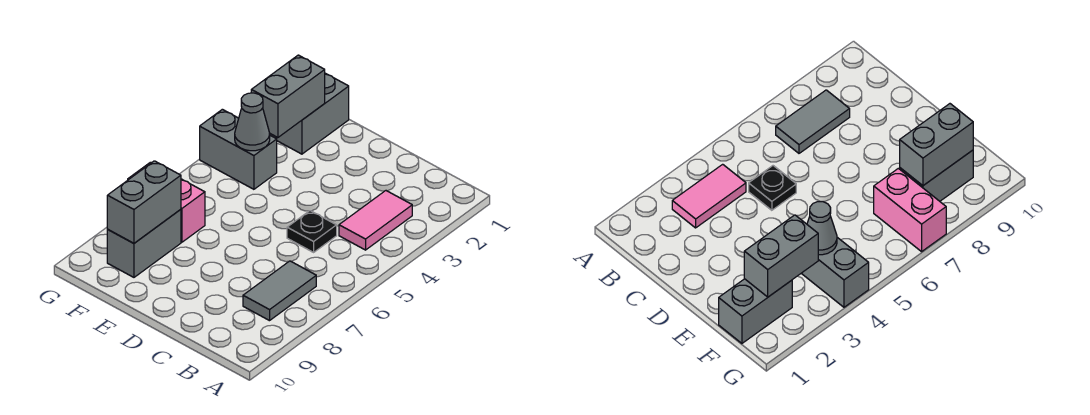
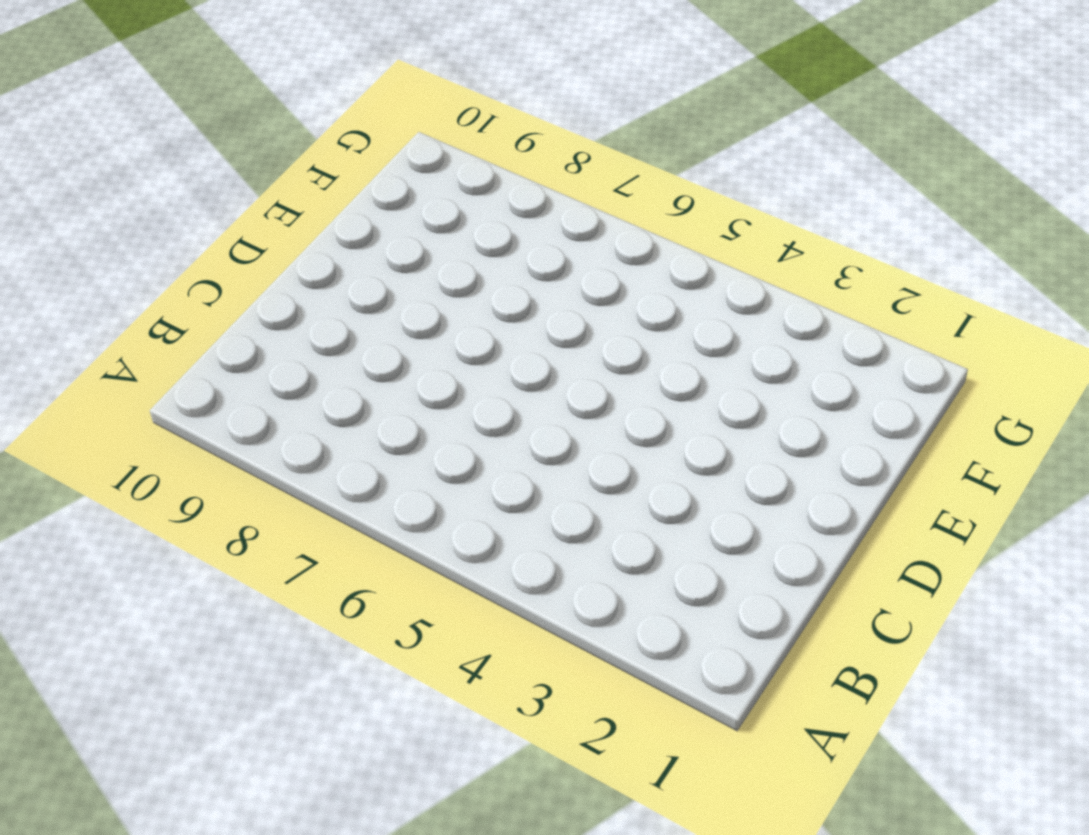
none -> pink tile B3:B4 level 1
none -> grey tile B7:B8 level 1

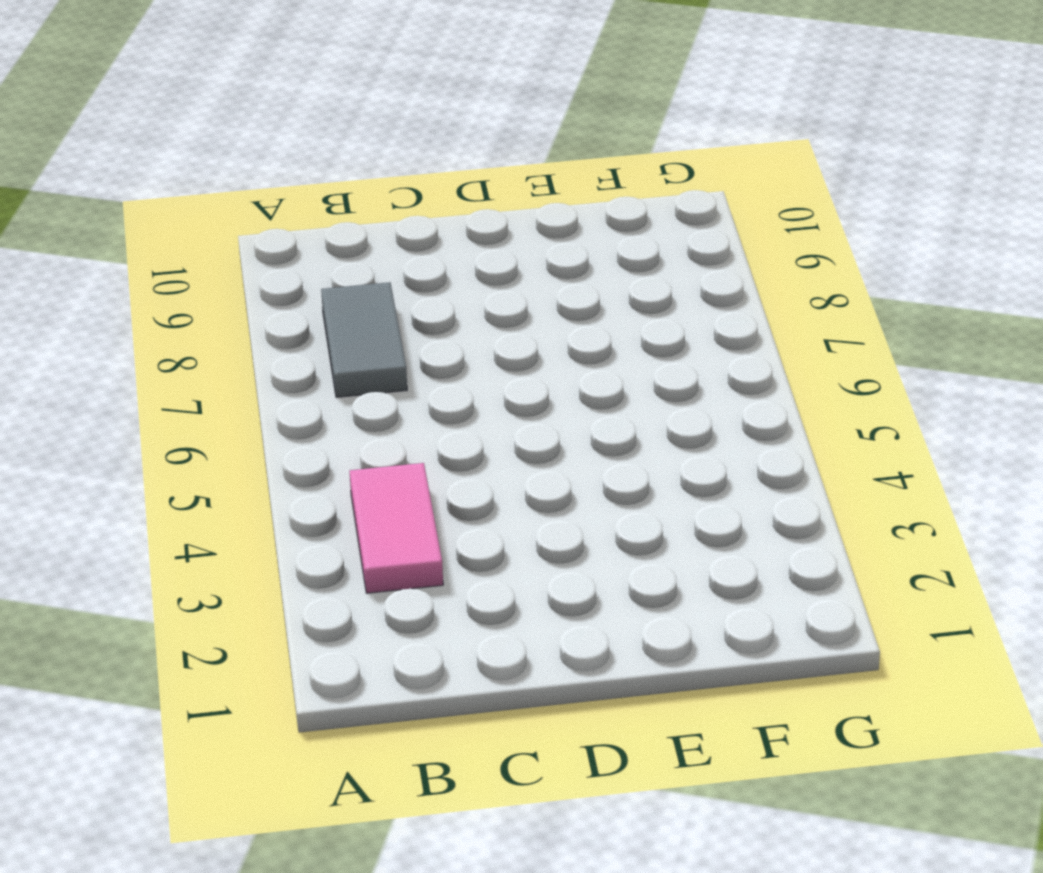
none -> black plate C5 level 1
none -> grey brick F1:F2 level 1

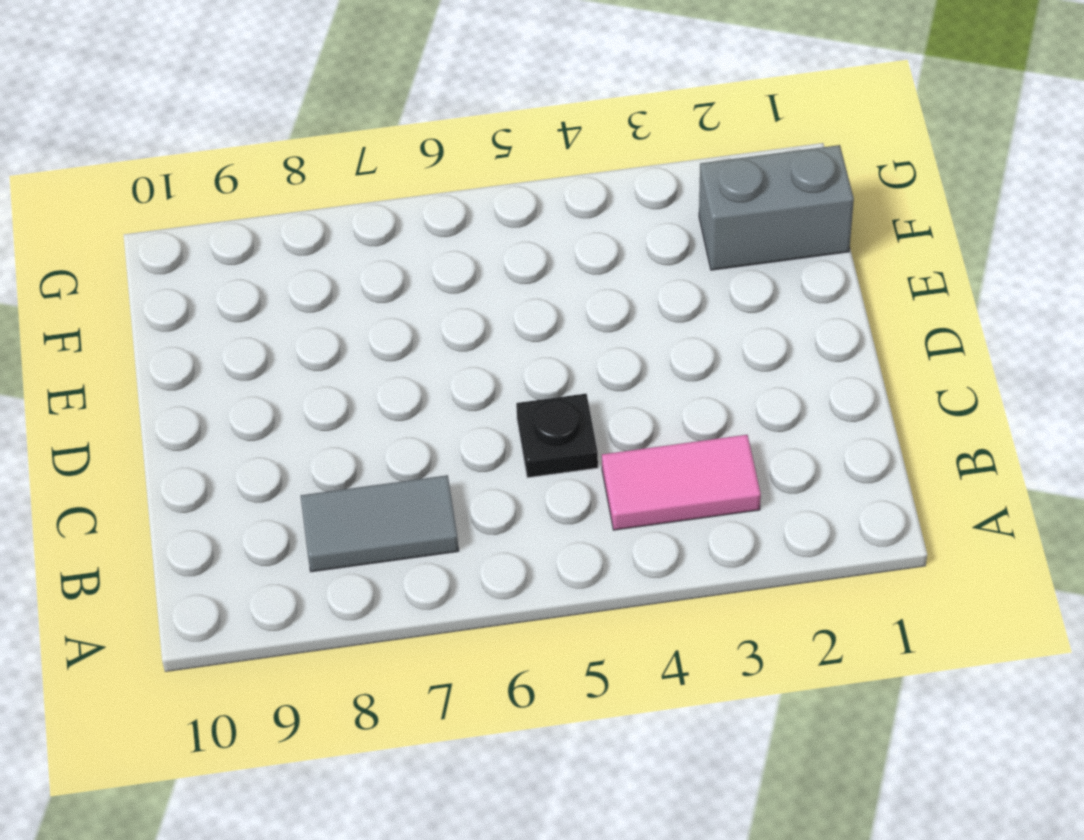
none -> grey brick F4:G4 level 1
none -> pink brick F7:G7 level 1

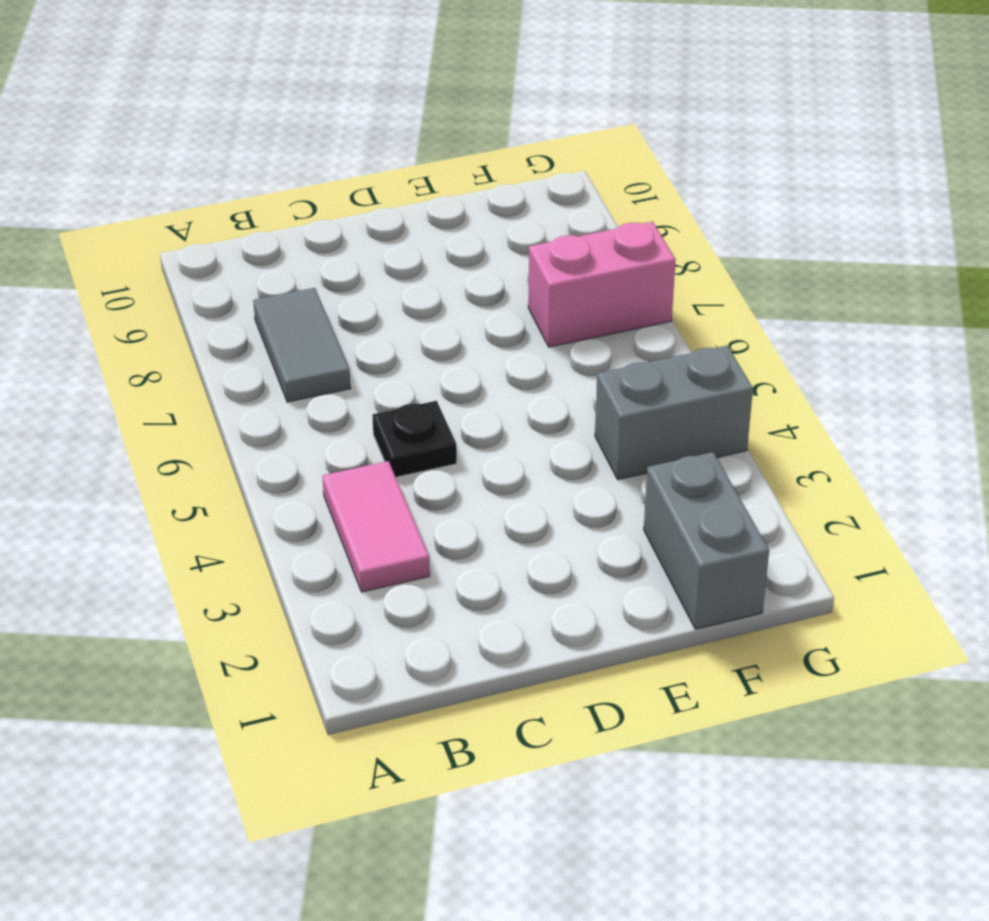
none -> grey brick F8:F9 level 1
none -> grey brick F2:F3 level 2

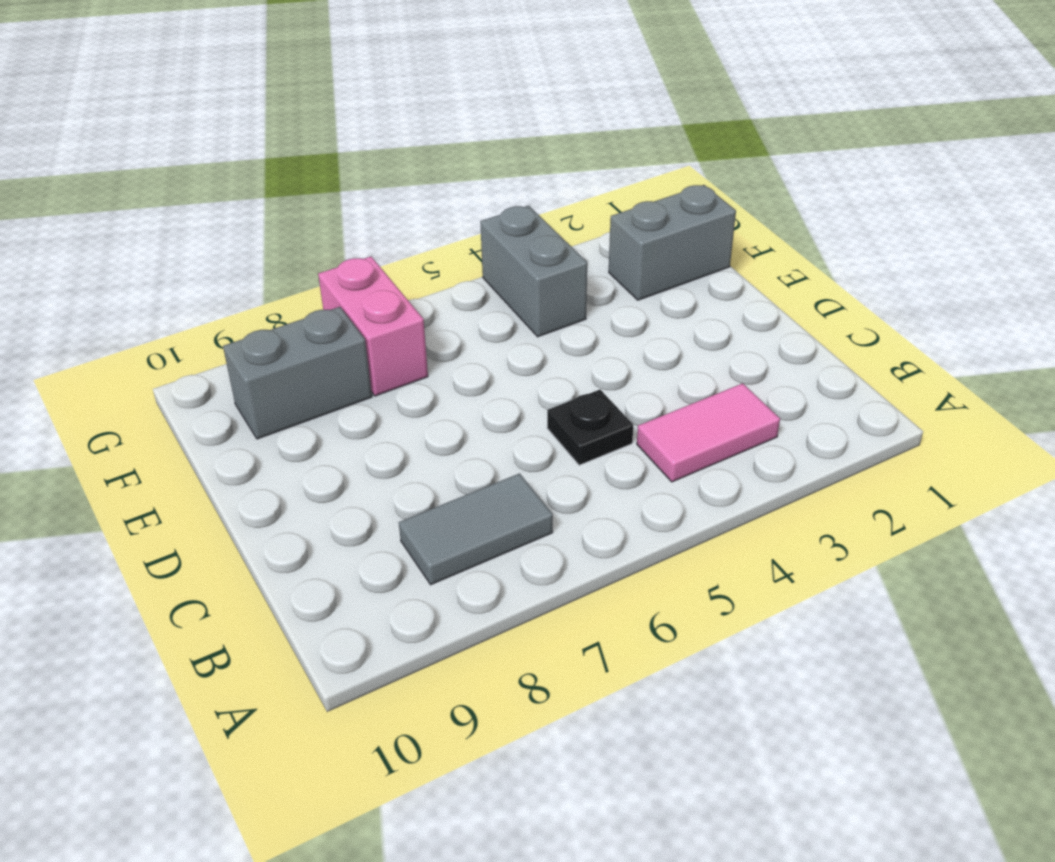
none -> grey brick F2:F3 level 2
none -> grey cone F4 level 2

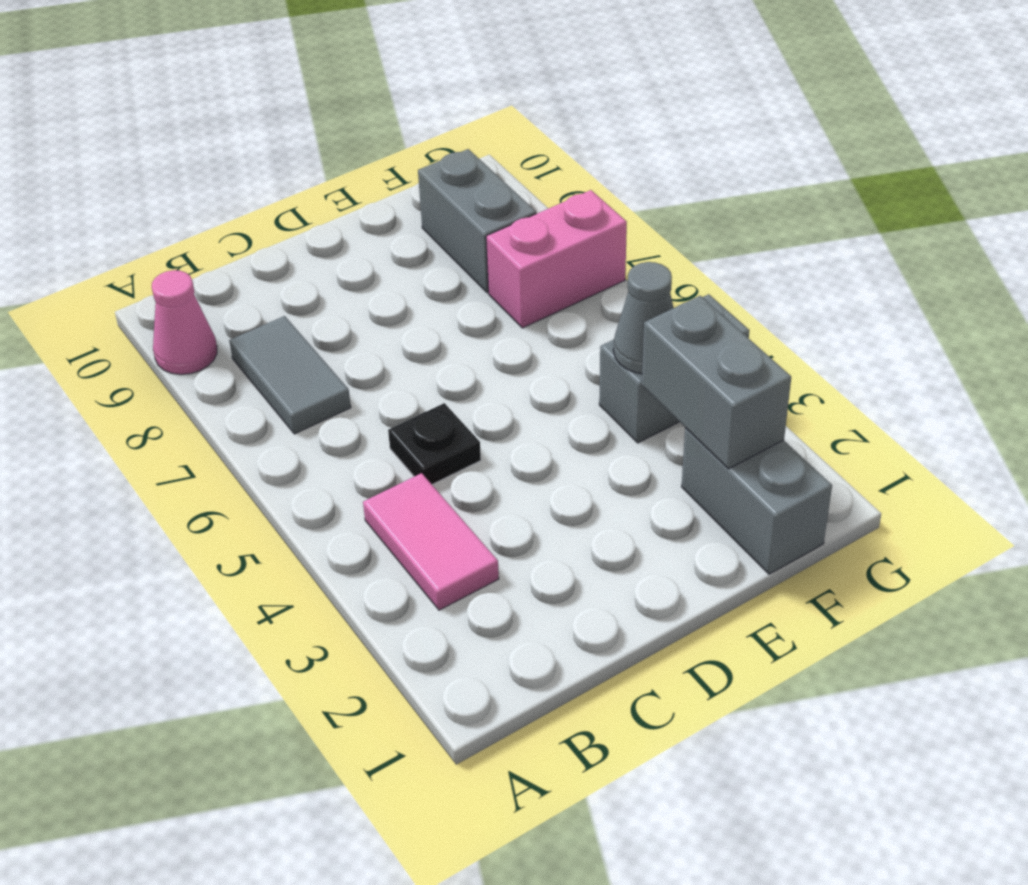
pink cone A9 level 1 -> none
none -> grey brick F8:F9 level 2

